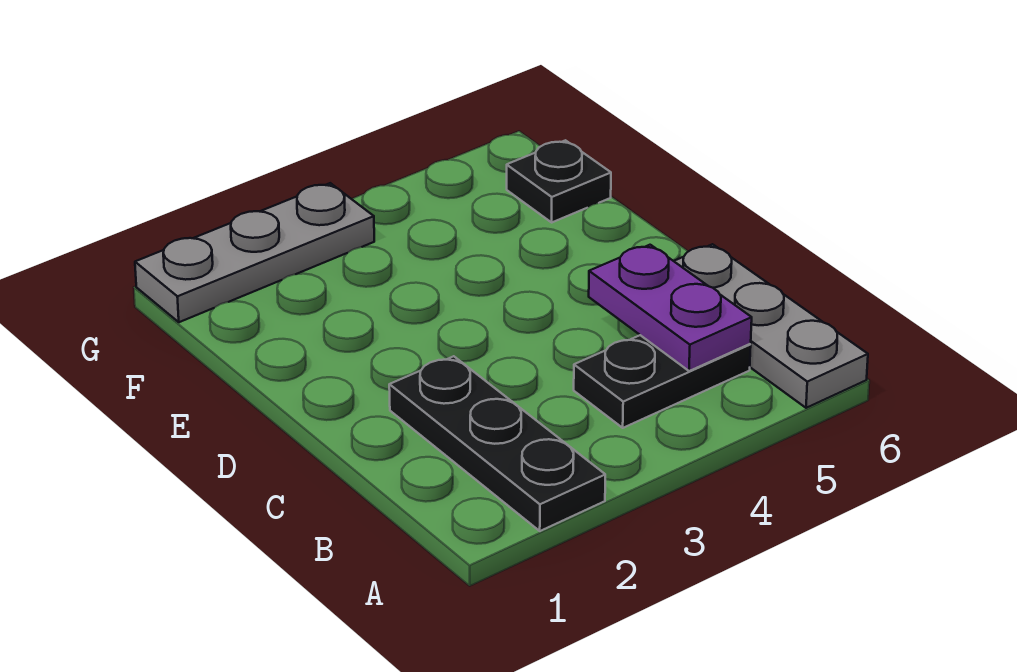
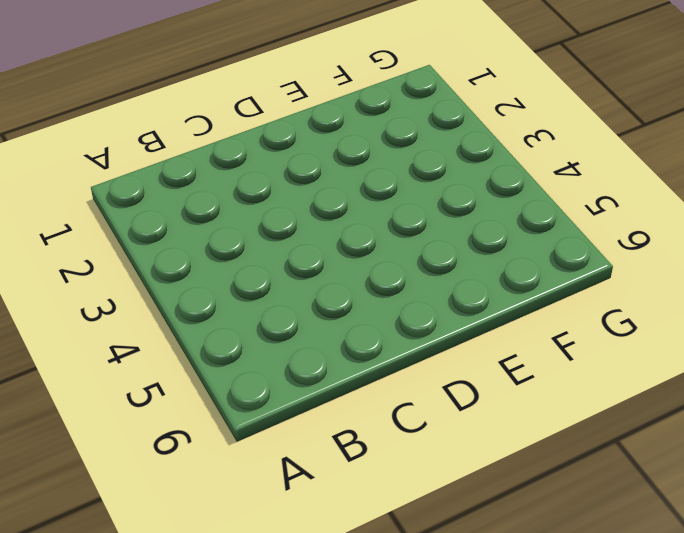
none -> black plate A2:C2 level 1
none -> grey plate A6:C6 level 1

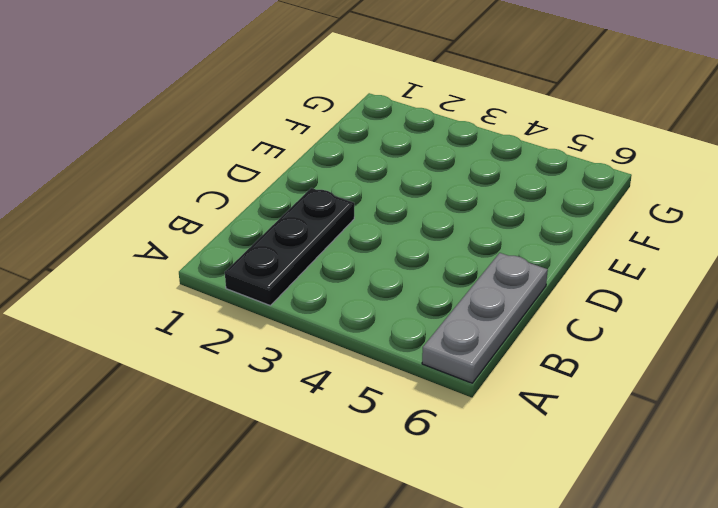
none -> black plate B4:B5 level 1
none -> black plate F6 level 1

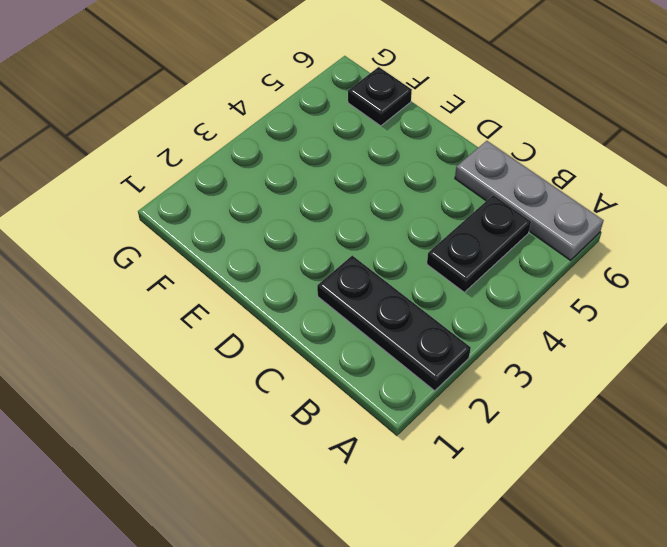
none -> grey plate G1:G3 level 1
none -> purple plate B5:C5 level 2

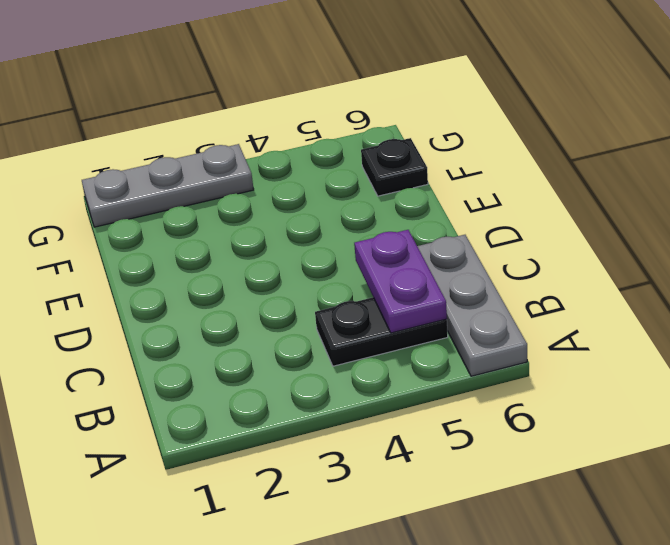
none -> black plate A2:C2 level 1

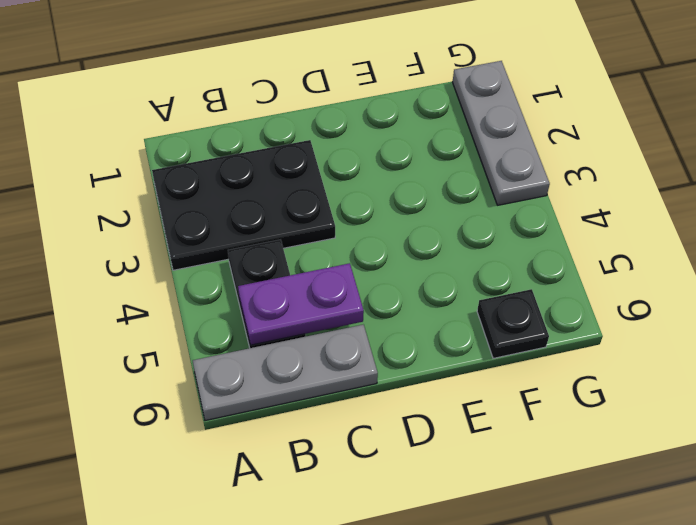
black plate A2:C3 level 1 -> black plate A2:C2 level 1

